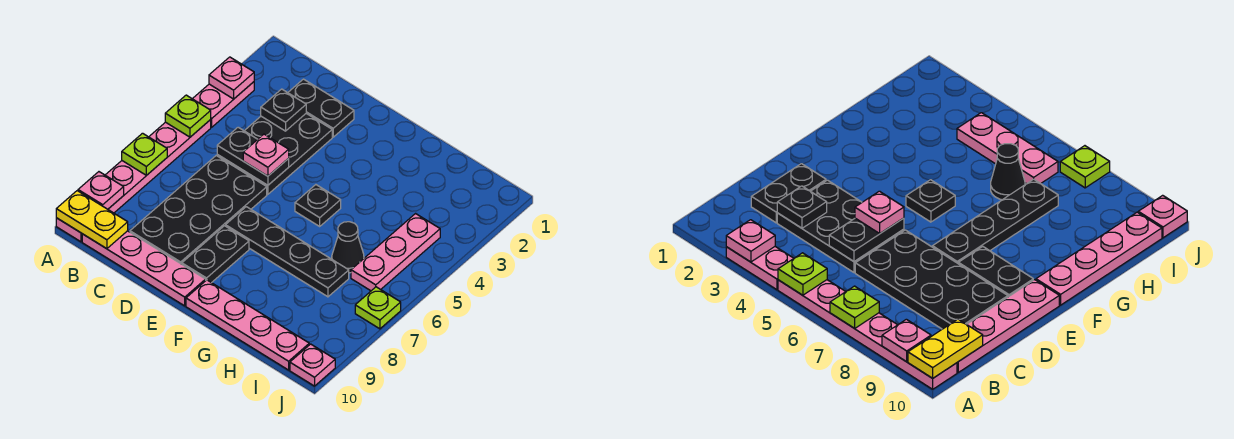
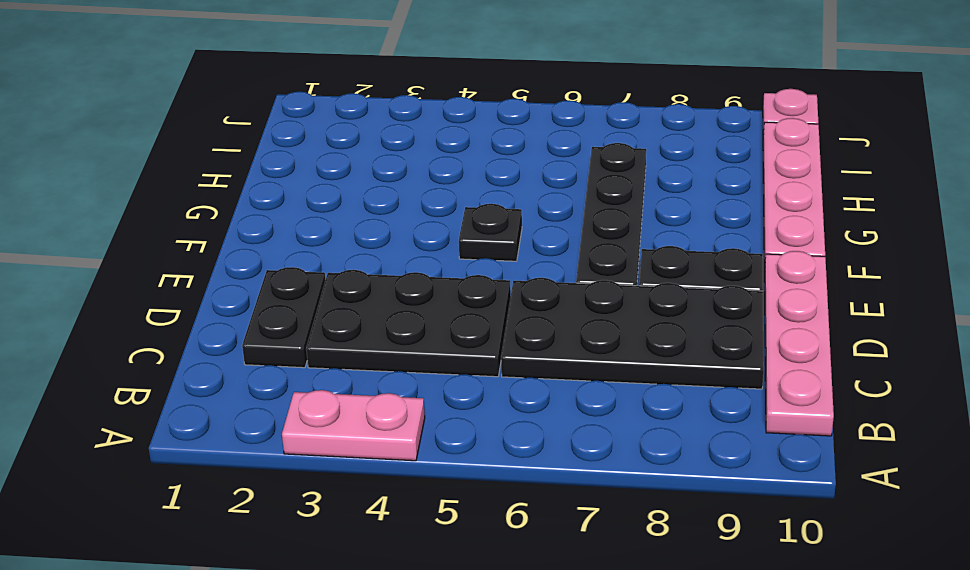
none -> pink plate A5:A10 level 1
none -> black cone H6 level 1
none -> pink plate I4:I6 level 1

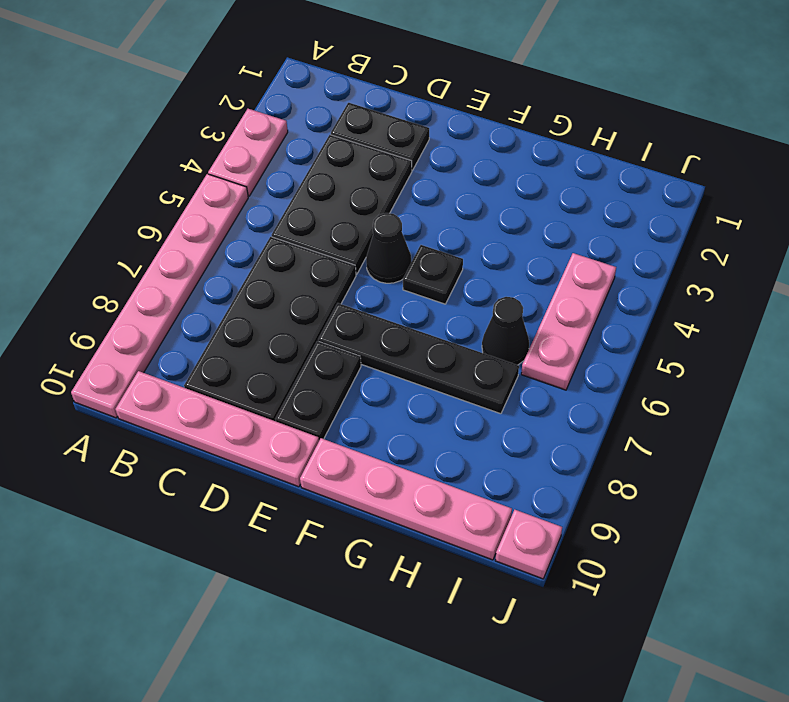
black cone E5 level 1 -> none
none -> lime plate J7 level 1
none -> pink plate A3 level 2
none -> lime plate A5 level 2

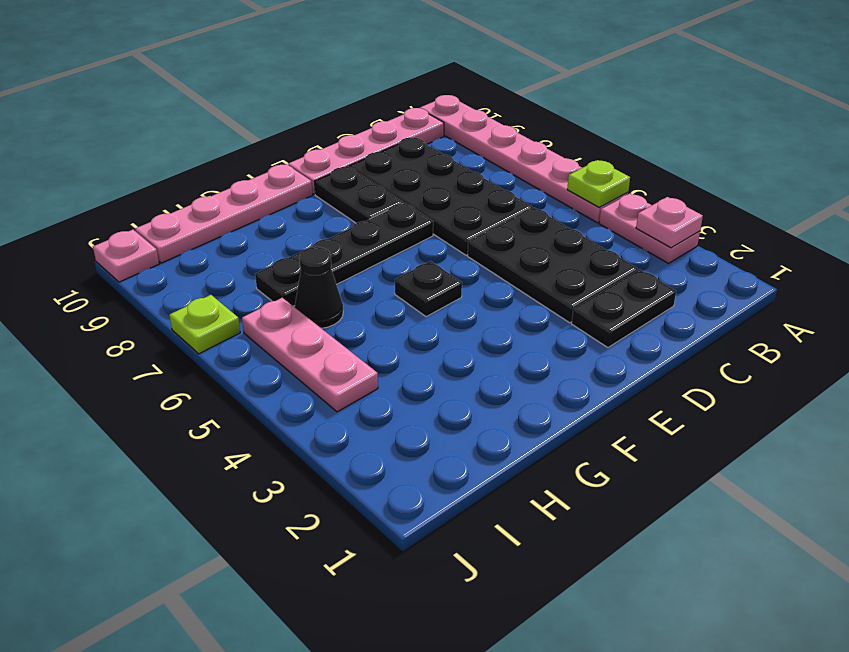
none -> lime plate A7 level 2
none -> pink plate A9 level 2
none -> yellow plate A10:B10 level 2

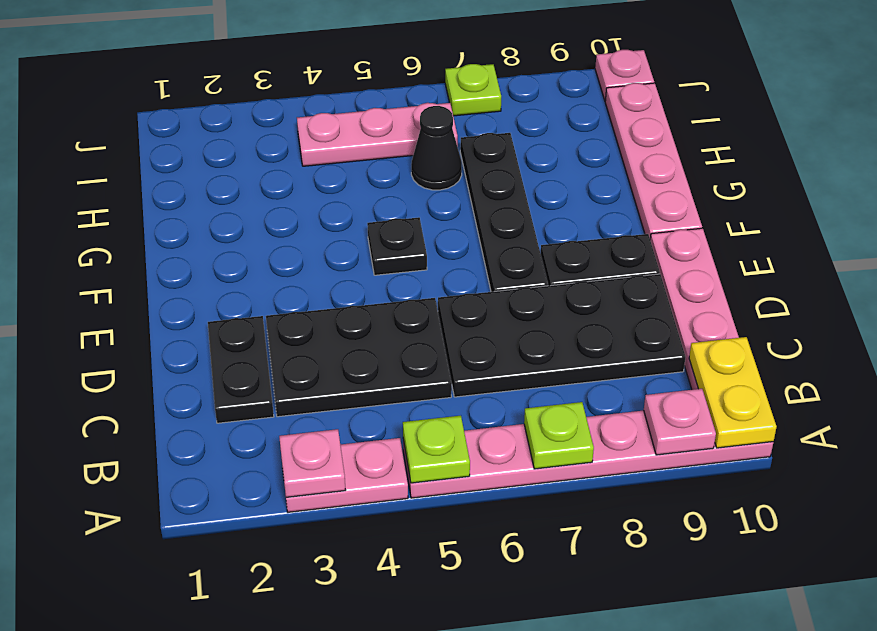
none -> black plate C3 level 2
none -> black plate C5:D5 level 2
none -> pink plate D5 level 3

